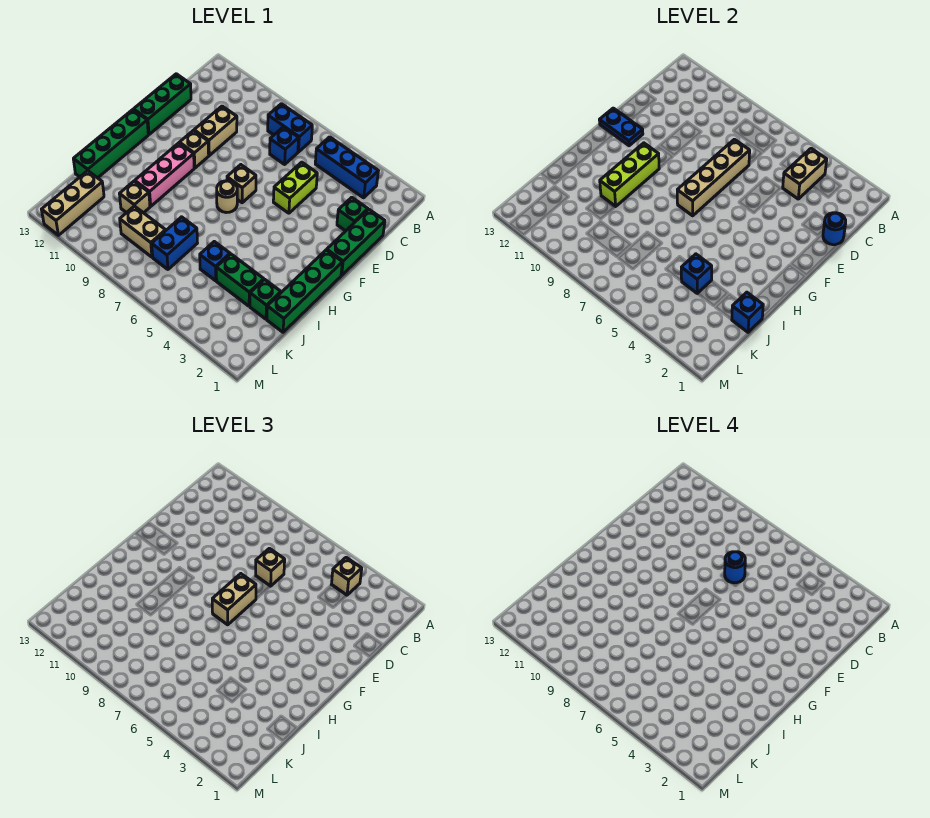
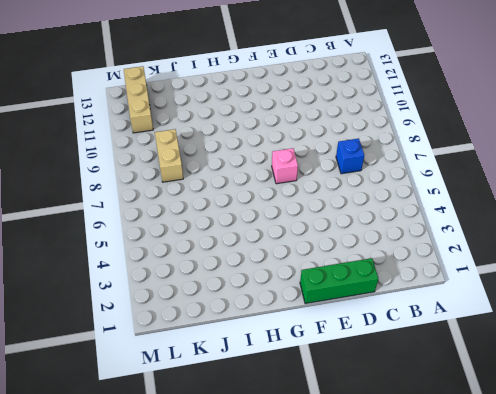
pink brick F7 level 1 -> tan brick F7 level 1
tan brick L11:L13 level 1 -> tan brick K12:M12 level 1
none -> blue brick B3:B5 level 1
none -> blue brick B7:B8 level 1
none -> green brick D2 level 1
none -> lime brick D5:E5 level 1

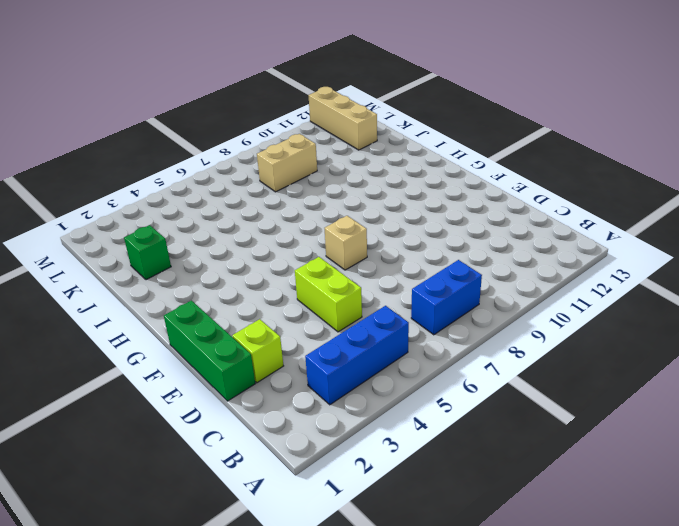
lime brick D2 level 1 -> green brick D2 level 1
none -> blue brick C7 level 1
none -> tan brick D10:E10 level 1
none -> green brick D13:F13 level 1
none -> tan brick F10 level 1

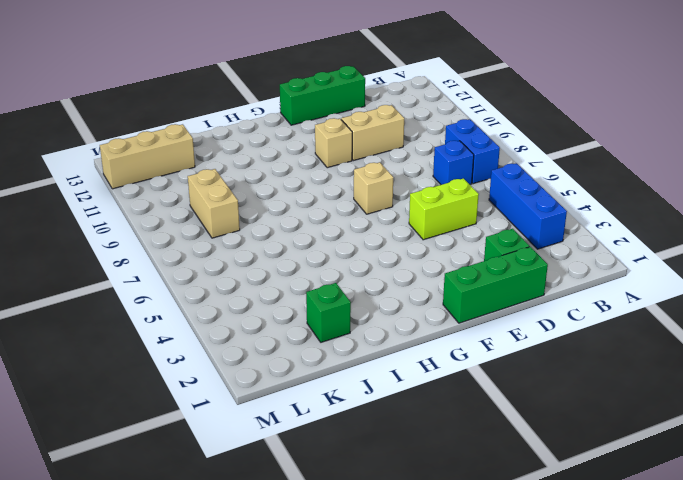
none -> green brick G1:J1 level 1
none -> tan round brick G7 level 1
none -> pink brick G10:I10 level 1
none -> green brick G13:J13 level 1

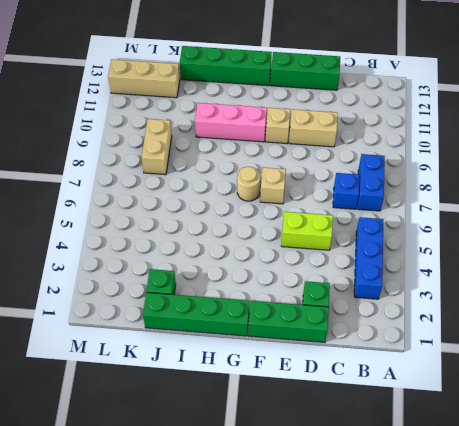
none -> green brick J3:J4 level 1
none -> blue brick J5 level 1
none -> blue brick J7:K7 level 1
none -> tan brick J10 level 1

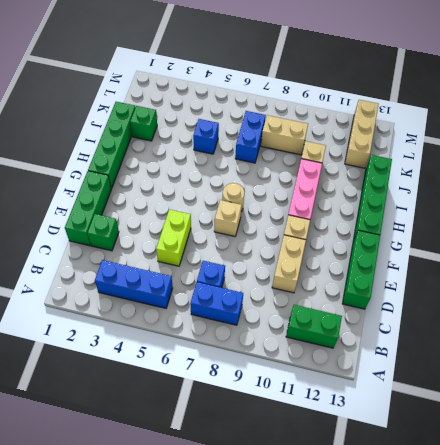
green brick B11:B12 level 1 -> green brick J3:J4 level 1
none -> tan brick B4:C4 level 2
none -> blue round brick D1 level 2
none -> tan brick D7:G7 level 2
none -> blue plate F12:F13 level 2

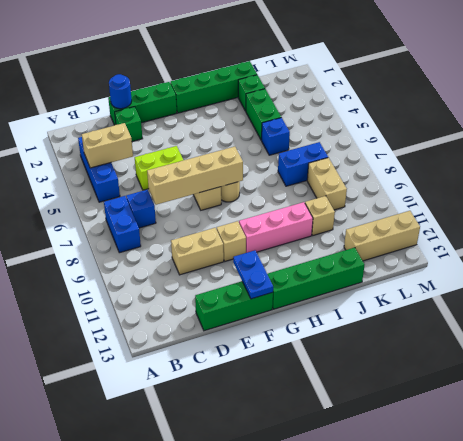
none -> lime brick G10:I10 level 2
none -> blue brick J1 level 2
none -> blue brick J4 level 2
none -> tan brick B4 level 3

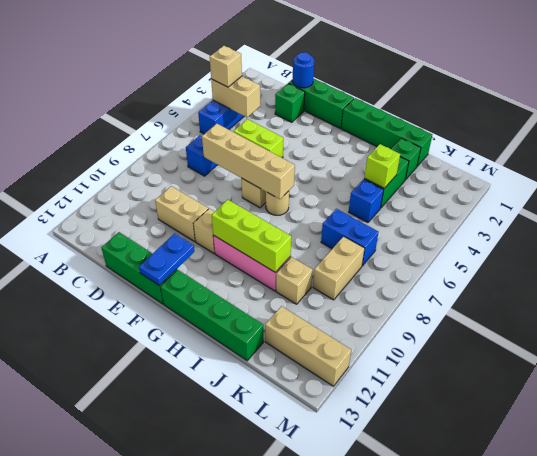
lime brick J4 level 2 -> blue brick J4 level 2
none -> blue brick B7:B8 level 1
none -> blue brick J1 level 2
none -> tan brick D7 level 3
none -> tan brick F7:G7 level 3

